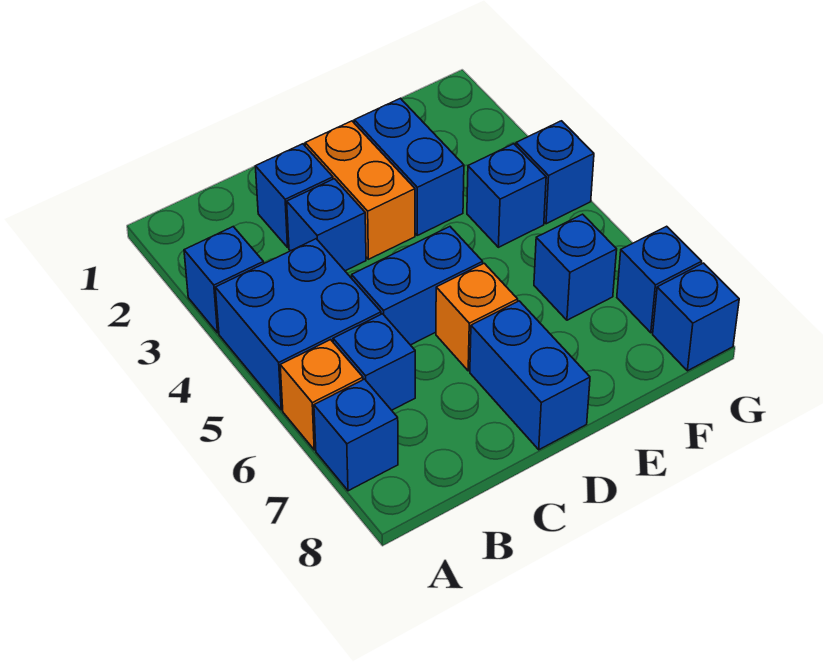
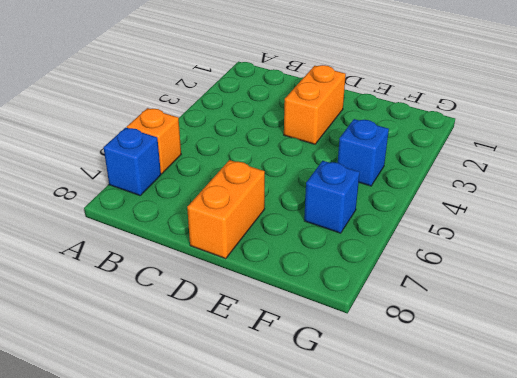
orange brick D7:D8 level 1 -> blue brick D7:D8 level 1
none -> blue brick A3 level 1
none -> blue brick A4:B5 level 1
none -> blue brick B6 level 1

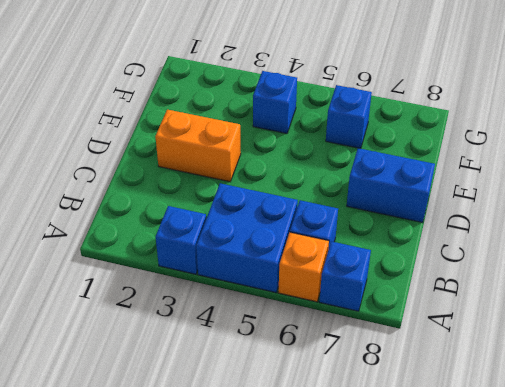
none -> blue brick C2 level 1
none -> blue brick C3 level 1
none -> blue brick C5:D5 level 1

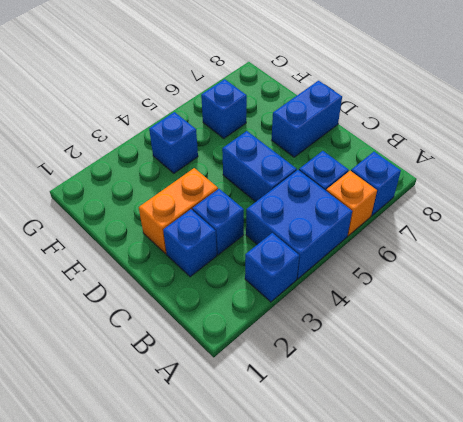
none -> orange brick D6 level 1
none -> blue brick E2:E3 level 1
none -> blue brick G4 level 1

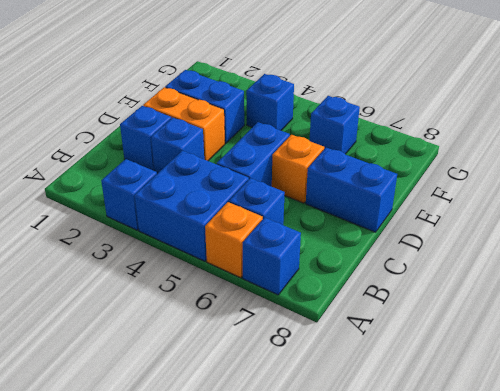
none -> blue brick G4 level 1
none -> blue brick G7 level 1
none -> blue brick G8 level 1

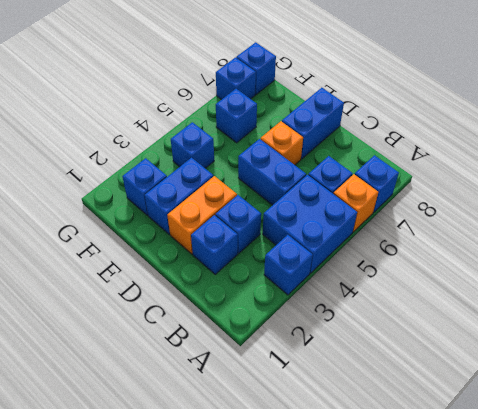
blue brick F2 level 1 -> blue brick G4 level 1

